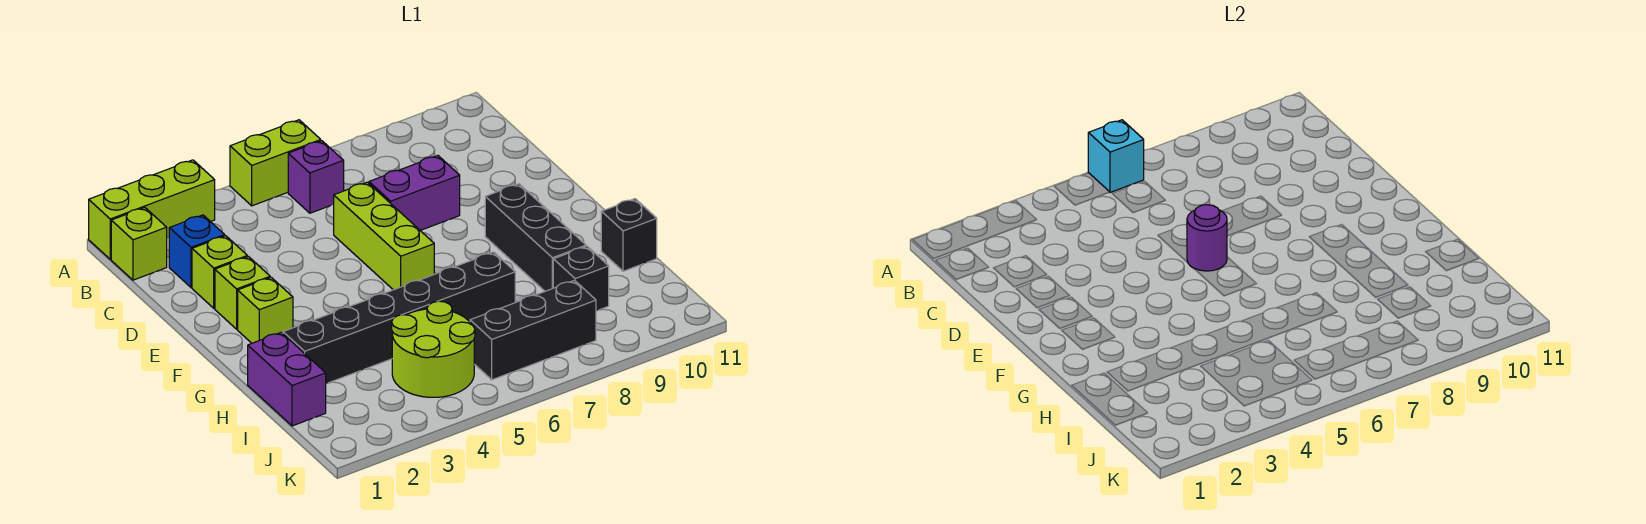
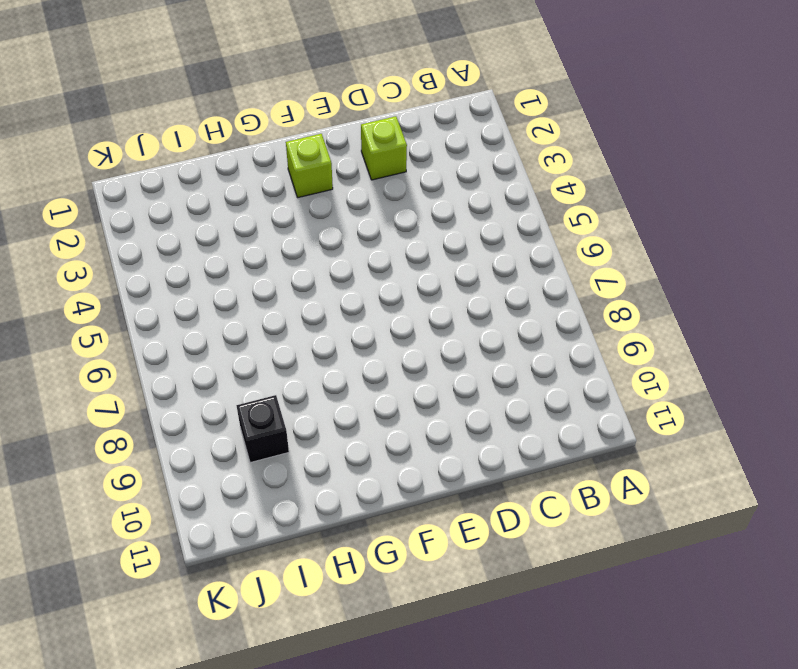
none -> lime brick A1:A3 level 1
none -> lime brick A5:A6 level 1
none -> lime brick B1 level 1

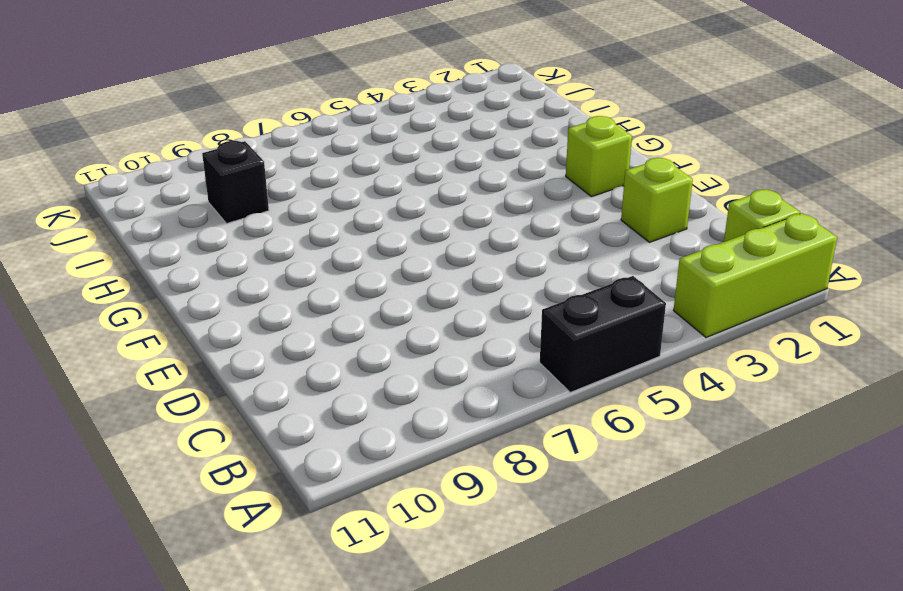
black brick A5:A6 level 1 -> lime brick A5:A6 level 1
none -> purple brick B6 level 1
none -> blue brick C2 level 1
none -> lime brick D6:F6 level 1

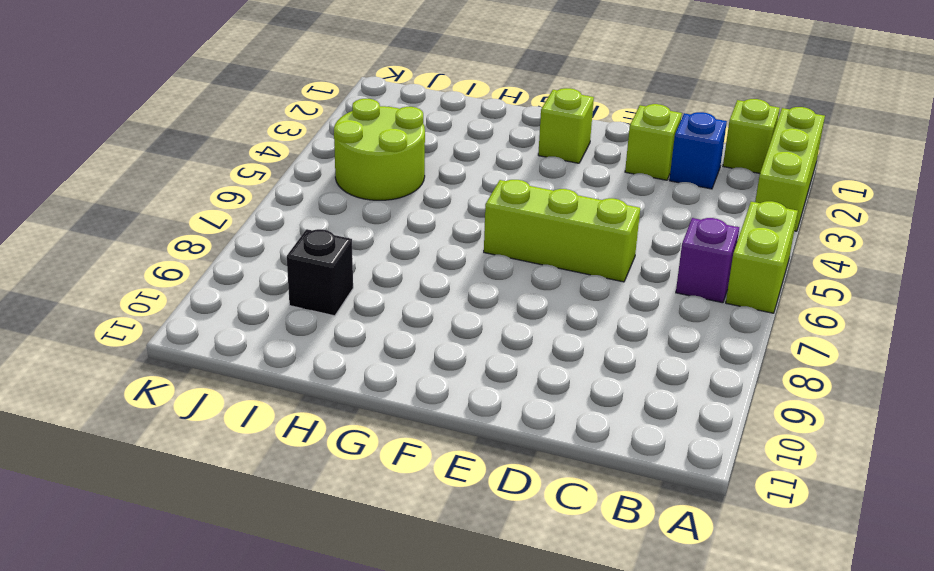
none -> purple brick D7:D8 level 1
none -> lime brick E2 level 1
none -> black brick F9:H9 level 1

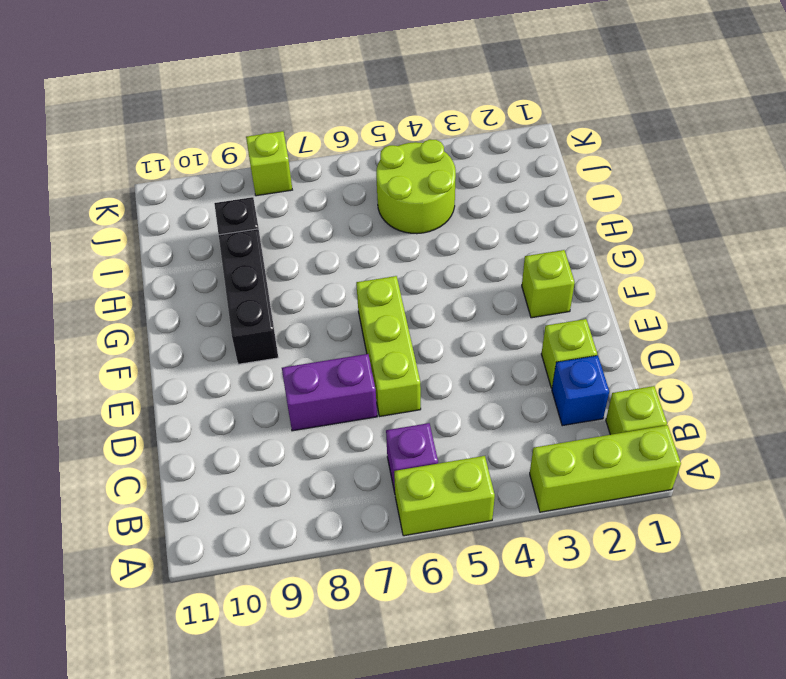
lime brick K8 level 1 -> lime brick E2 level 1
none -> purple brick H1:I1 level 1
none -> black brick H2:H7 level 1
none -> black brick H11 level 1

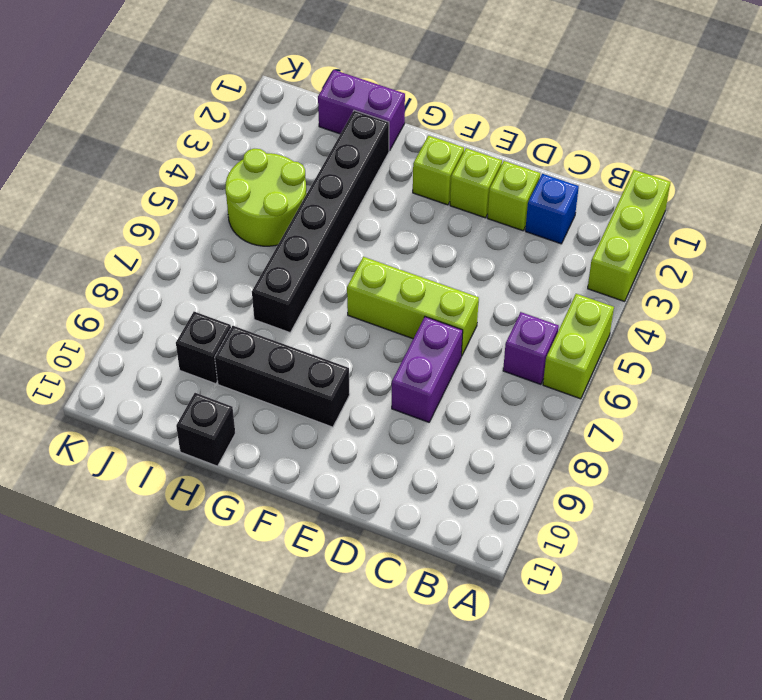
none -> lime brick B1 level 1
none -> black brick J6:J8 level 1
none -> cyan brick A6 level 2

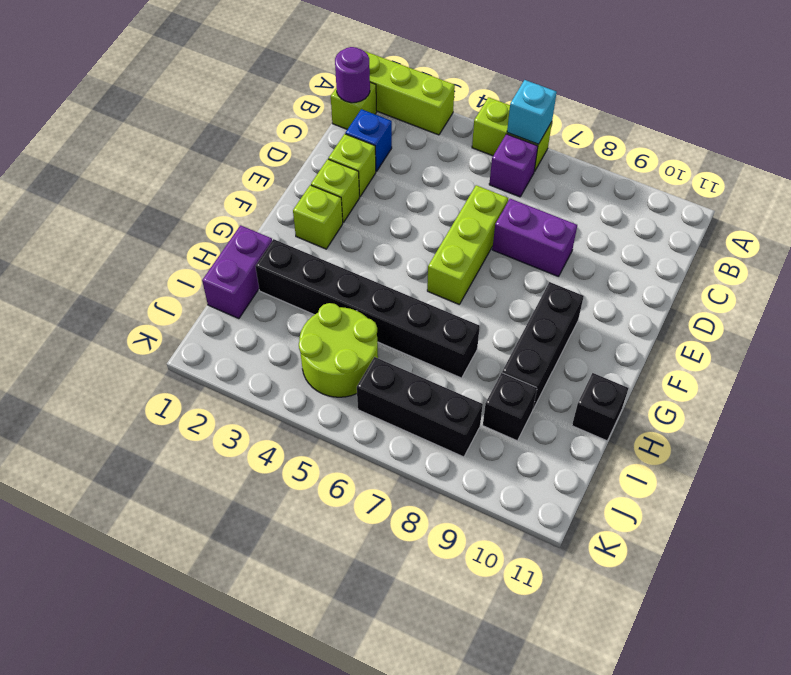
purple round brick B1 level 2 -> purple round brick E6 level 2

